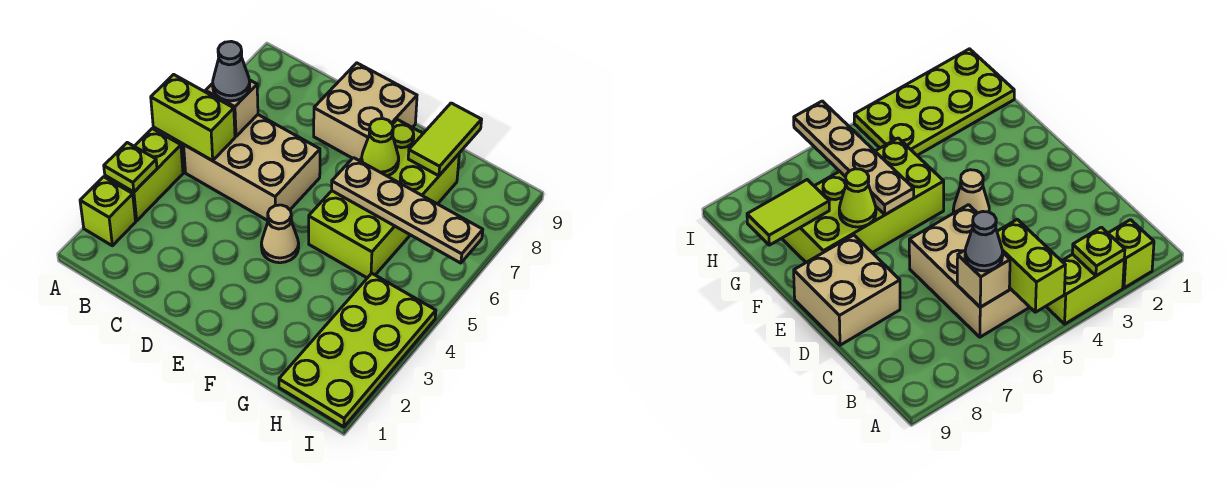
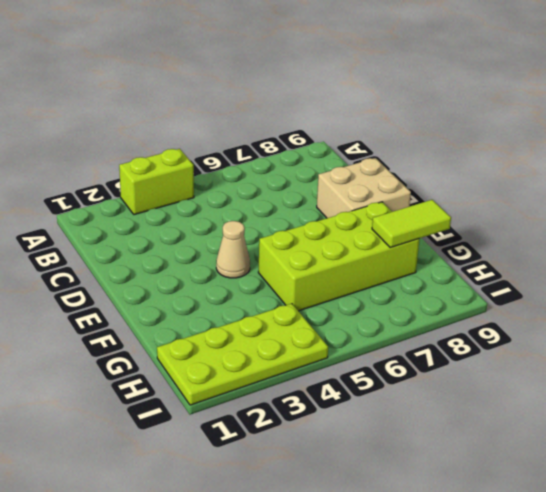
none -> lime brick A2 level 1
none -> tan brick B5:D6 level 1
none -> lime plate A3 level 2

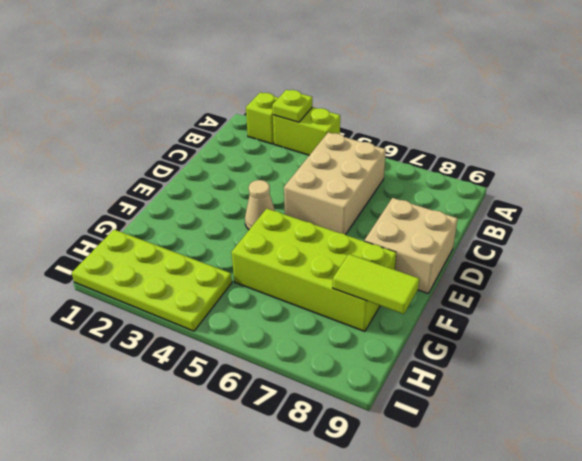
none -> lime brick A5:B5 level 2
none -> tan brick B6 level 2
none -> tan plate F6:I6 level 2

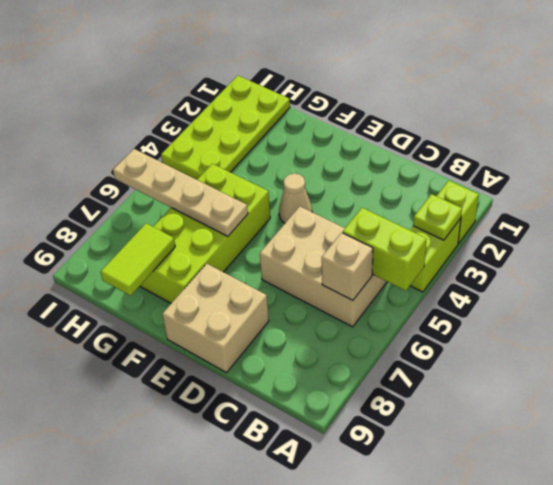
none -> lime cone F7 level 2
none -> grey cone B6 level 3

